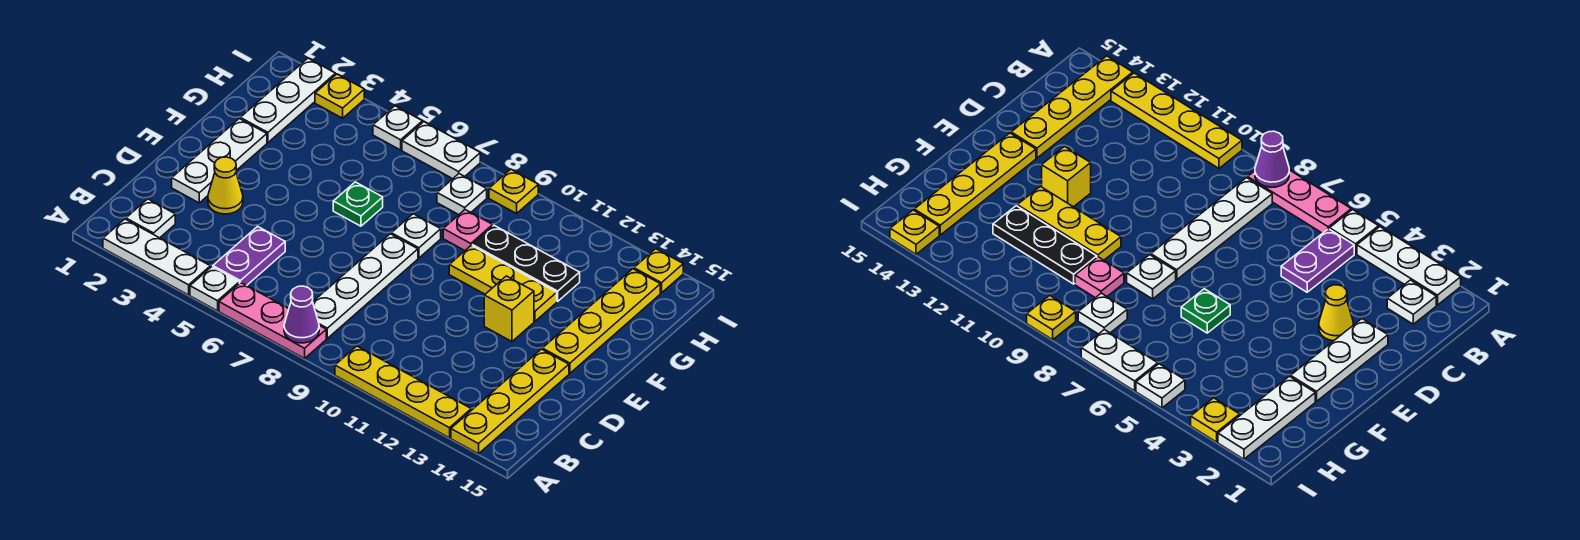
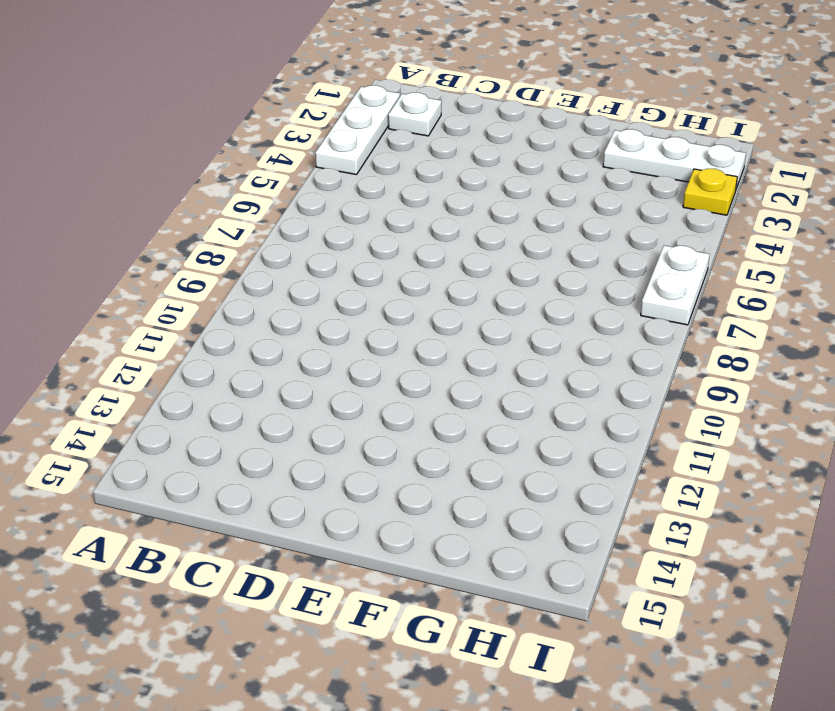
none -> white plate A5 level 1
none -> pink plate A6:A8 level 1
none -> yellow plate A10:A13 level 1

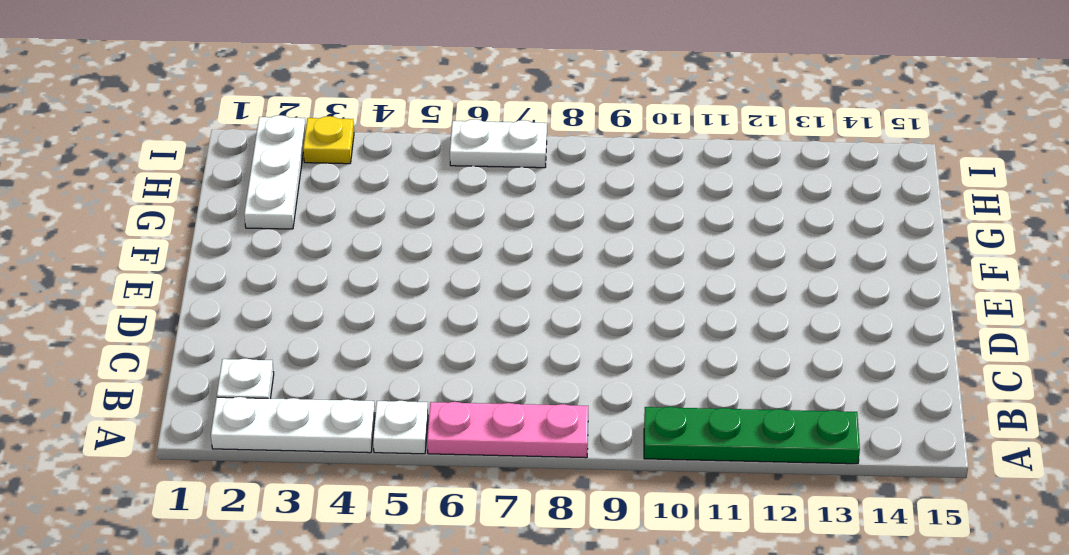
green plate A10:A13 level 1 -> yellow plate A10:A13 level 1
none -> yellow plate A14:D14 level 1
none -> purple plate B5:C5 level 1
none -> white plate B8:E8 level 1

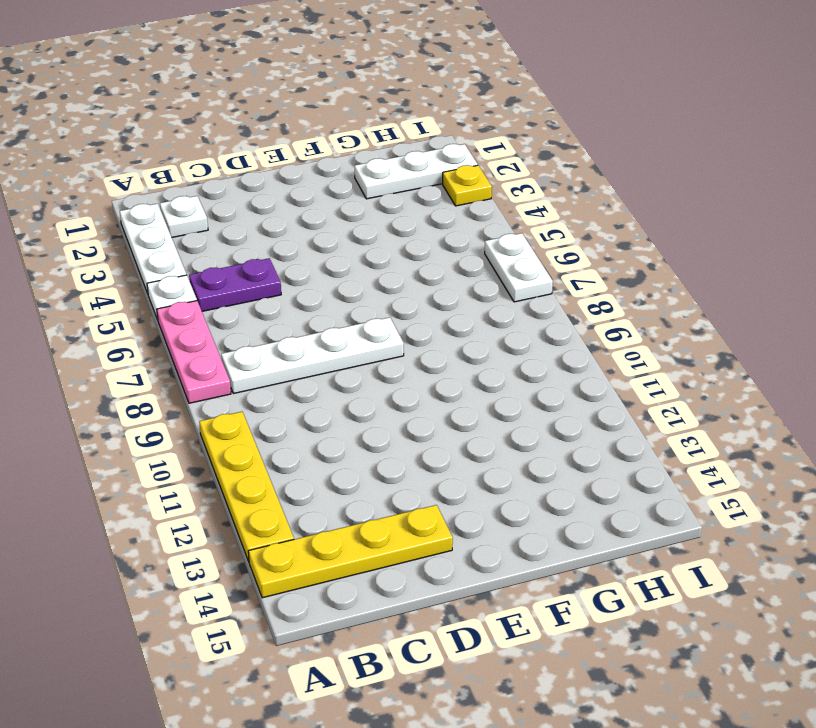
none -> white plate D2:F2 level 1
none -> yellow cone D3 level 1
none -> yellow brick E12 level 1

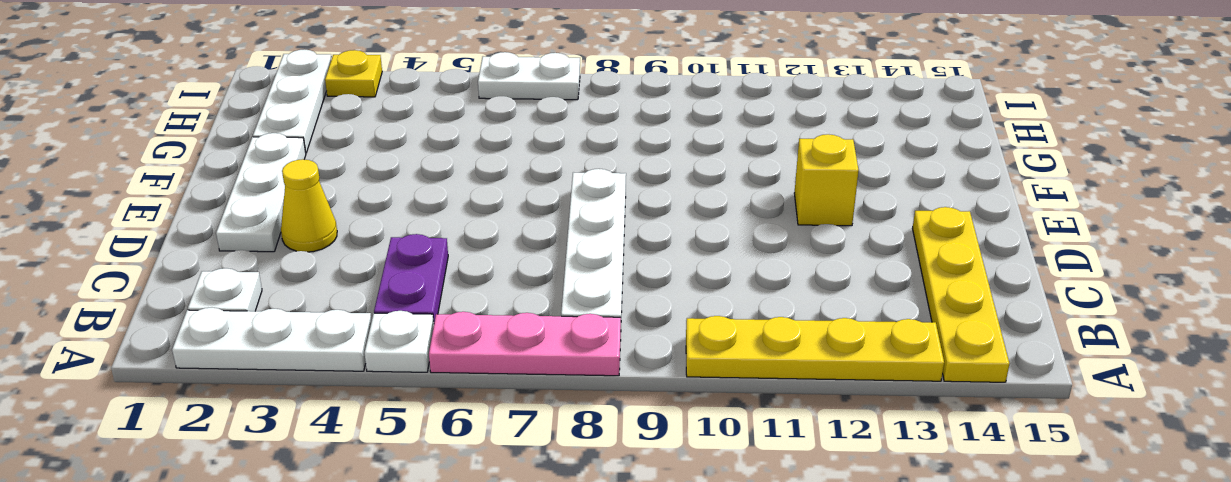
none -> yellow plate E14:H14 level 1
none -> green plate F6 level 1
none -> white plate F8 level 1

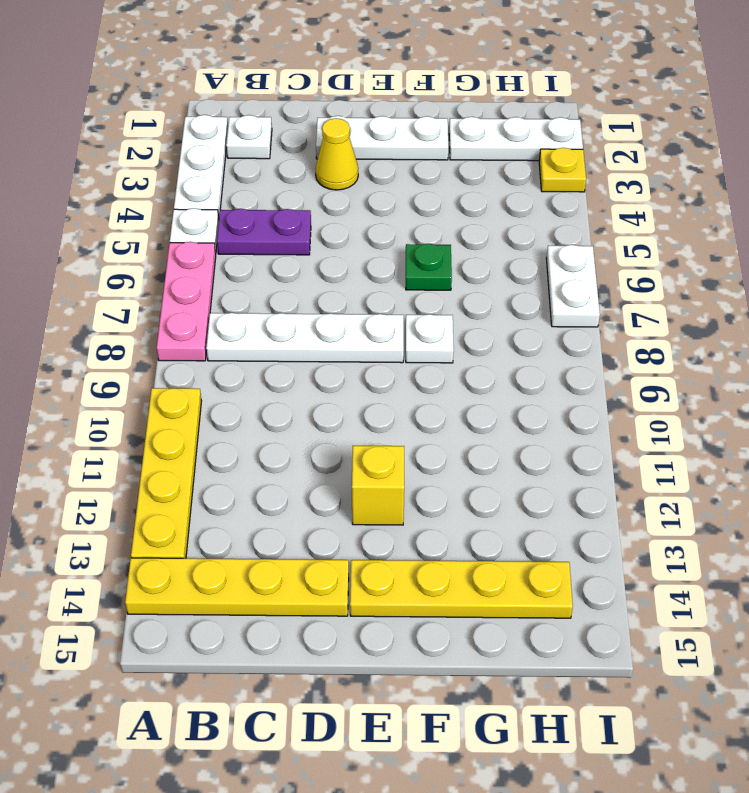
none -> yellow plate F10:F12 level 1
none -> pink plate G9 level 1
none -> black plate G10:G12 level 1

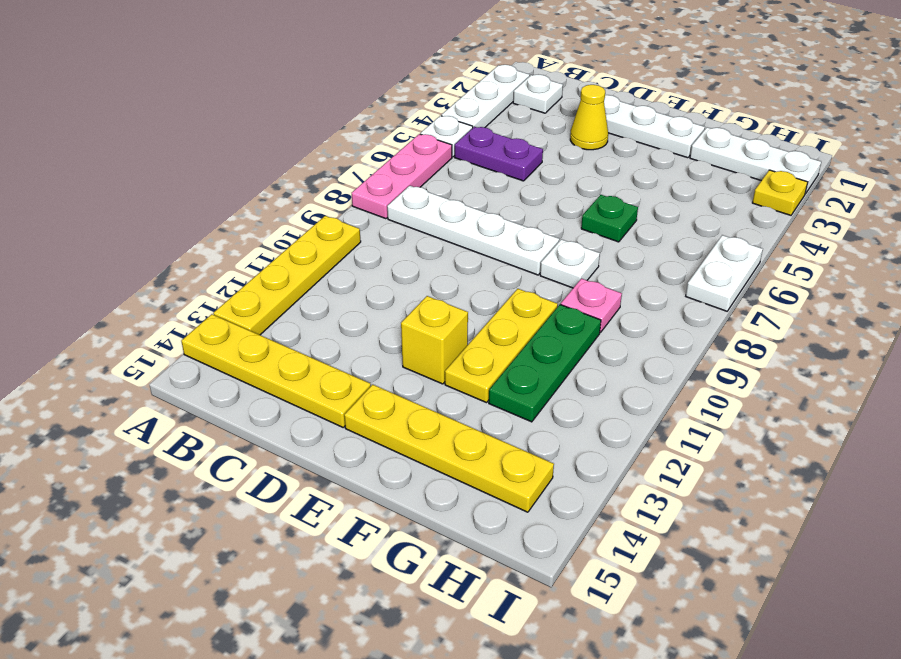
green plate G10:G12 level 1 -> black plate G10:G12 level 1
none -> white plate H8 level 1
none -> white plate I5 level 1
none -> yellow plate I9 level 1

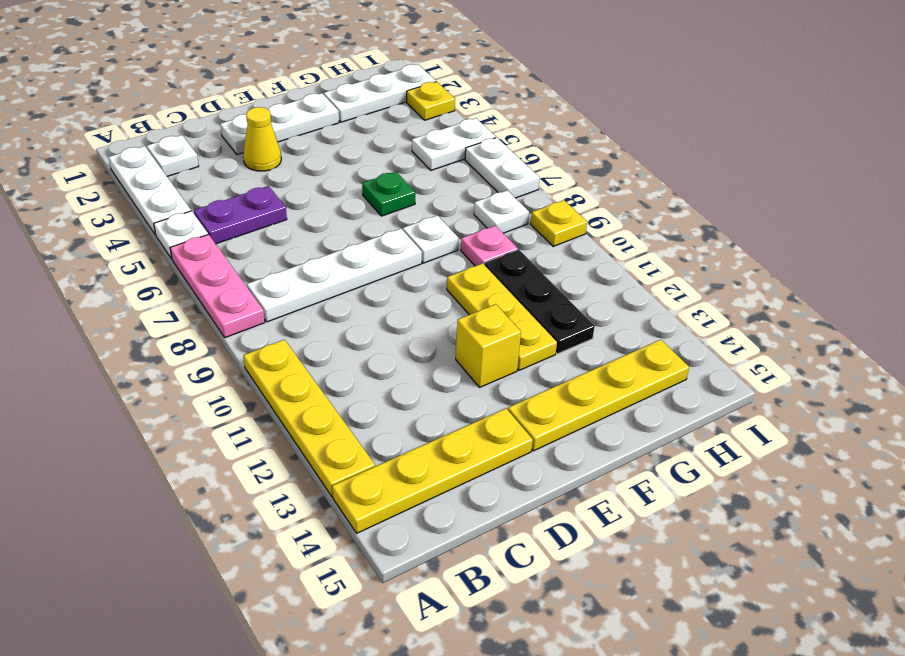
white plate H5:I5 level 1 -> white plate I5 level 1
none -> yellow plate I14 level 1
none -> purple cone A8 level 2

